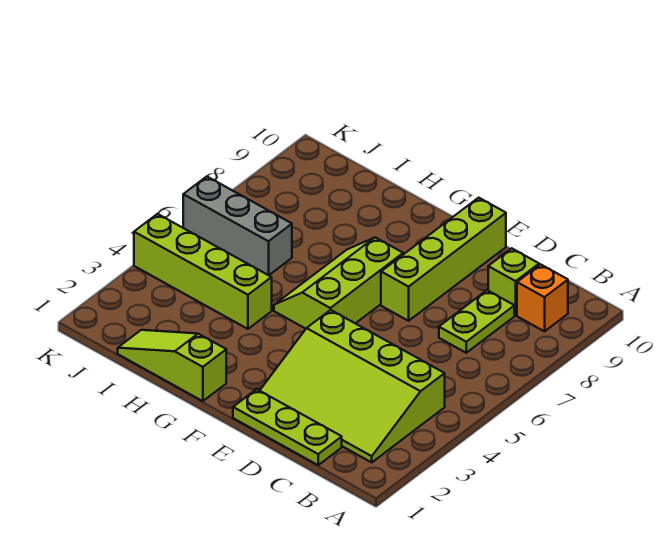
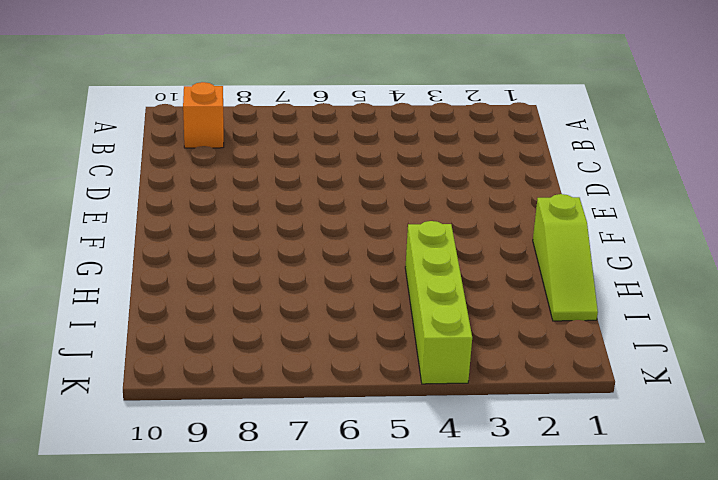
none -> lime slope B2:E4 level 1 top 4
none -> lime plate C1:E1 level 1

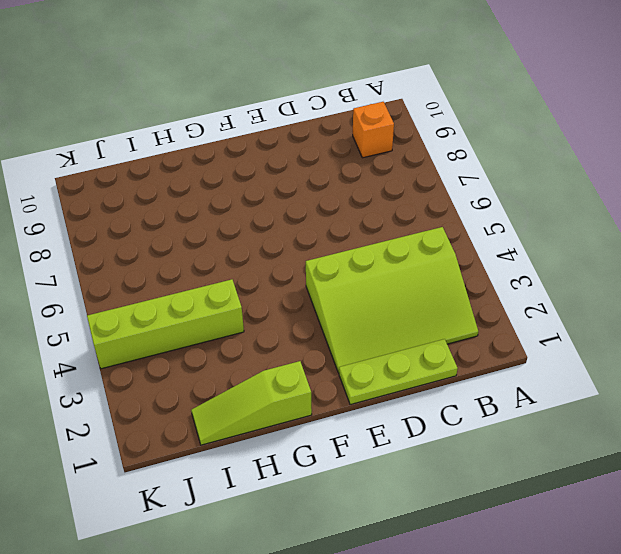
none -> lime plate C7:C8 level 1
none -> lime brick C9 level 1

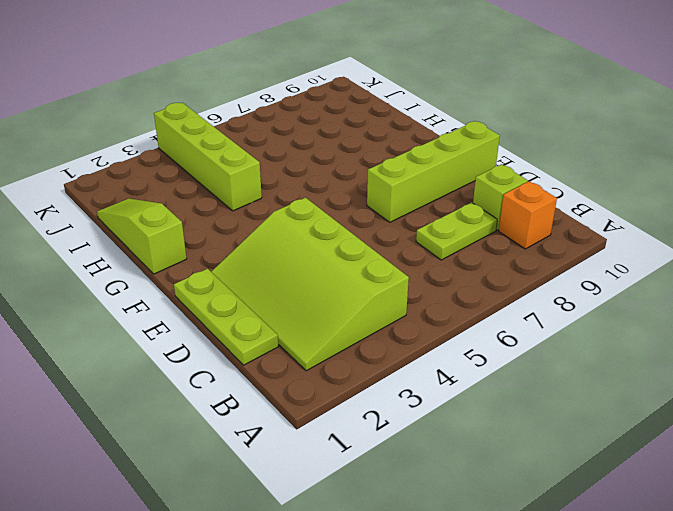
none -> lime slope F5:G7 level 1 top F
none -> grey brick I6:K6 level 1

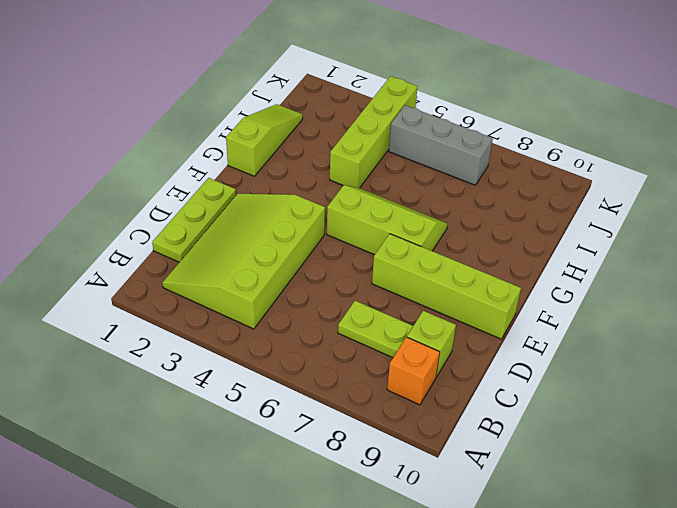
grey brick J5:J7 level 1 -> grey brick I6:K6 level 1

